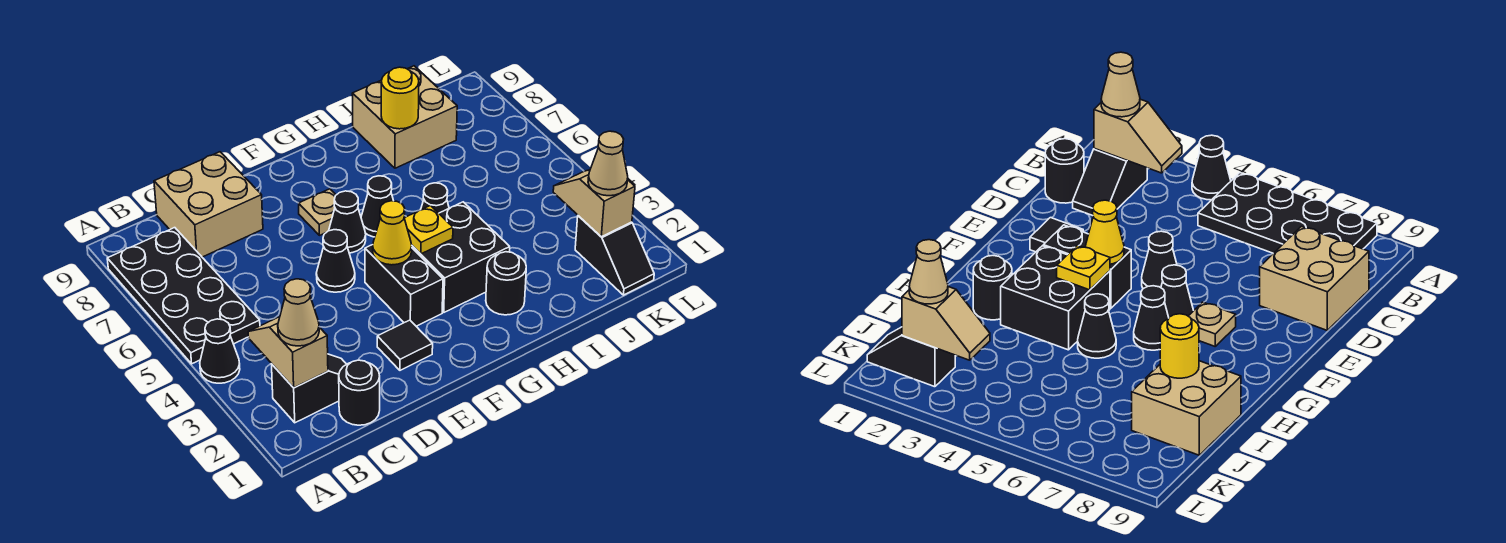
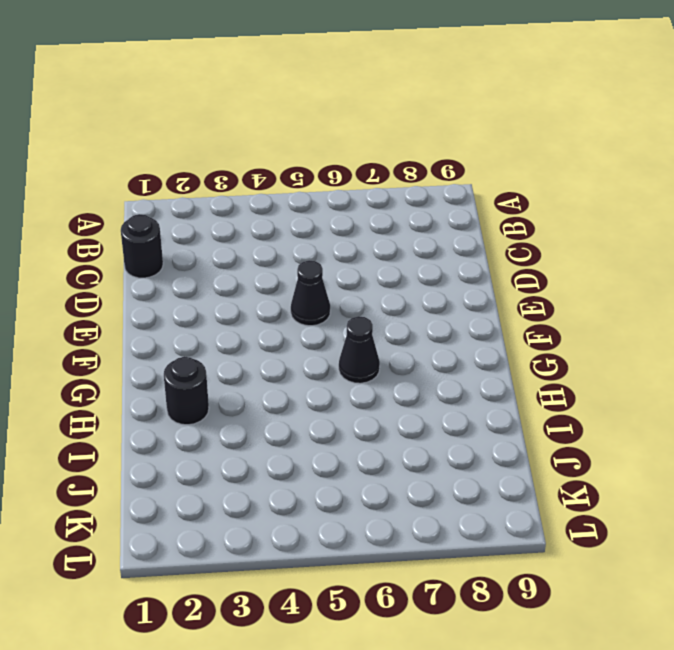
none -> black cone A4 level 1
none -> black plate A5:B8 level 1
none -> black slope B2:C2 level 1 top B

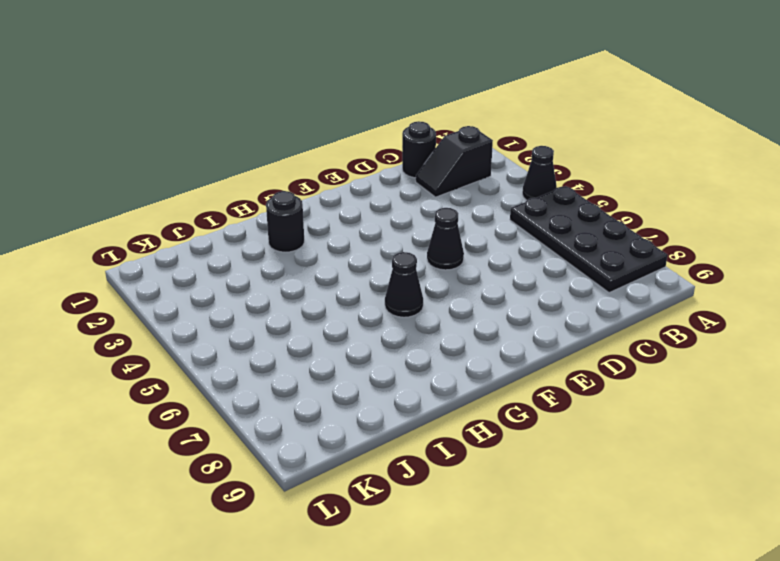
none -> tan brick C8:D9 level 1
none -> black tile E2 level 1
none -> black brick F3:F4 level 1

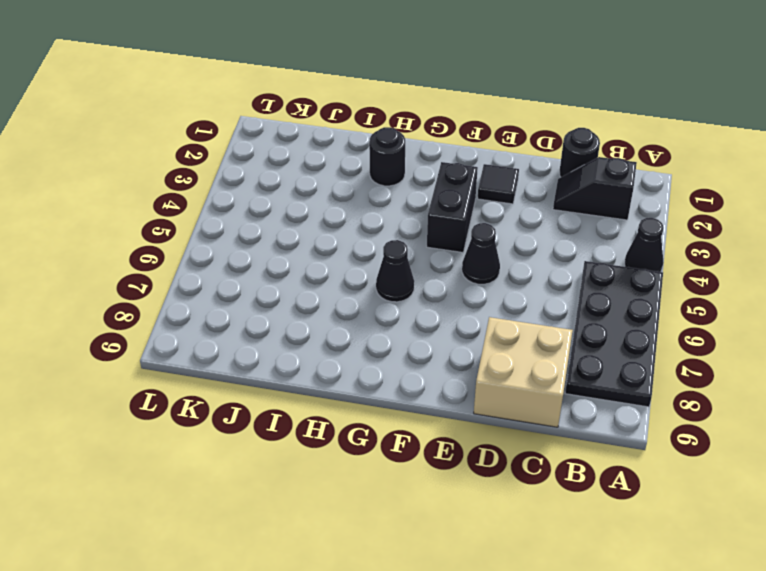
none -> black cone F6 level 1
none -> tan plate F7 level 1
none -> black brick G3:H4 level 1

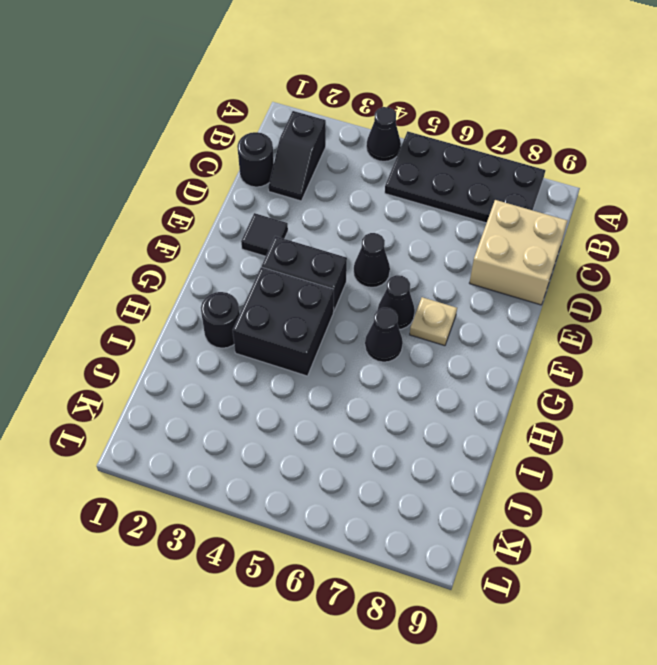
none -> black cone H5 level 1
none -> tan brick I8:J9 level 1
none -> black slope K1:K2 level 1 top 2

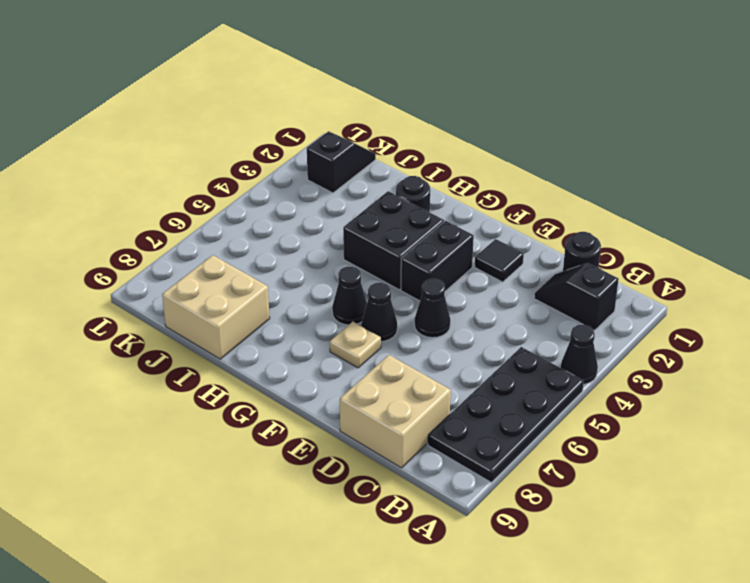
none -> black cone H5 level 1
none -> tan slope B2:B3 level 2 top 2
none -> yellow cone F4 level 2

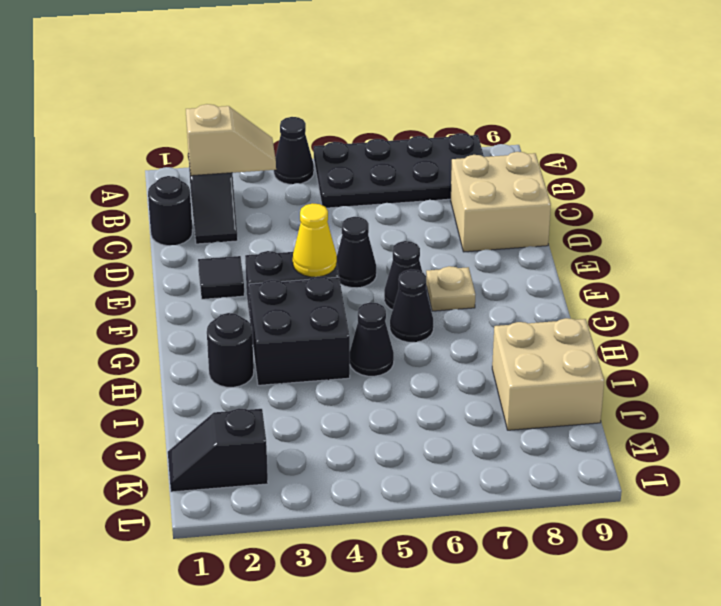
none -> yellow plate G4 level 2
none -> yellow round brick I8 level 2
none -> tan slope K2:K3 level 2 top 2

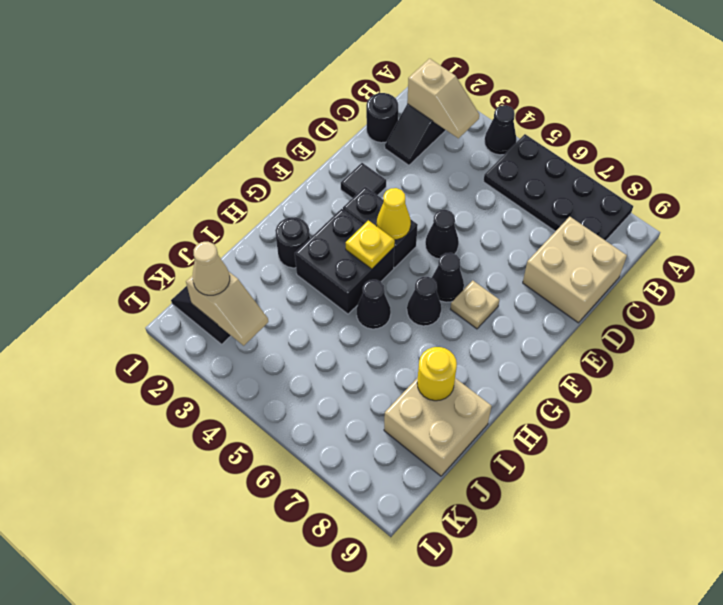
none -> tan cone B2 level 3

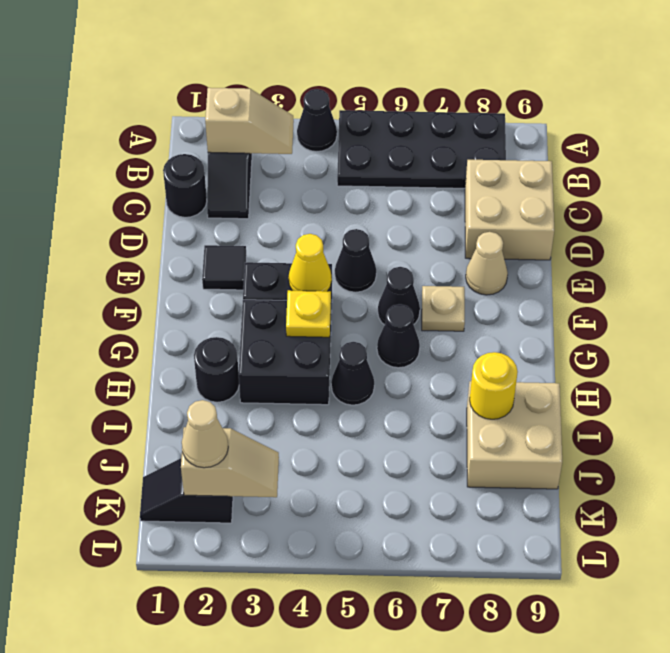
tan cone E8 level 1 -> tan cone B2 level 3

